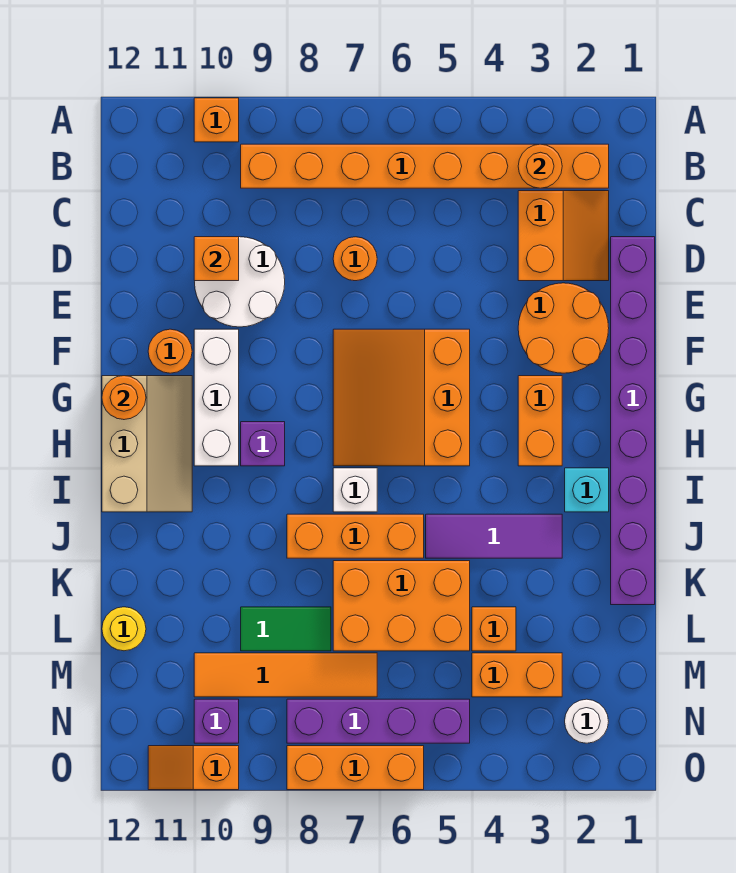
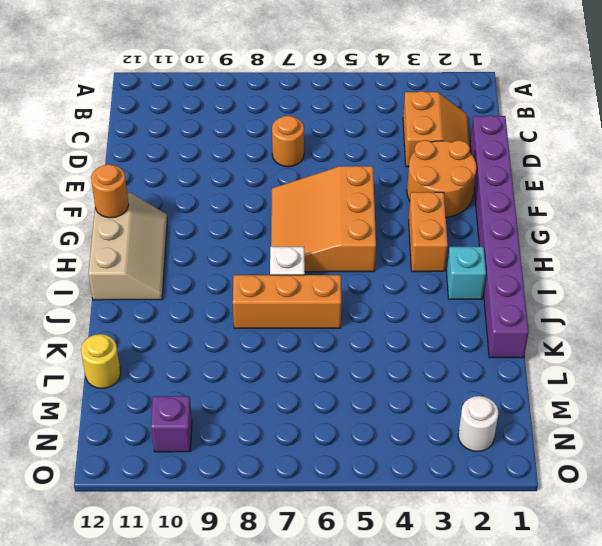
none -> orange brick A10 level 1
none -> orange brick B2:B9 level 1
none -> white round brick D9:E10 level 1
none -> white brick F10:H10 level 1

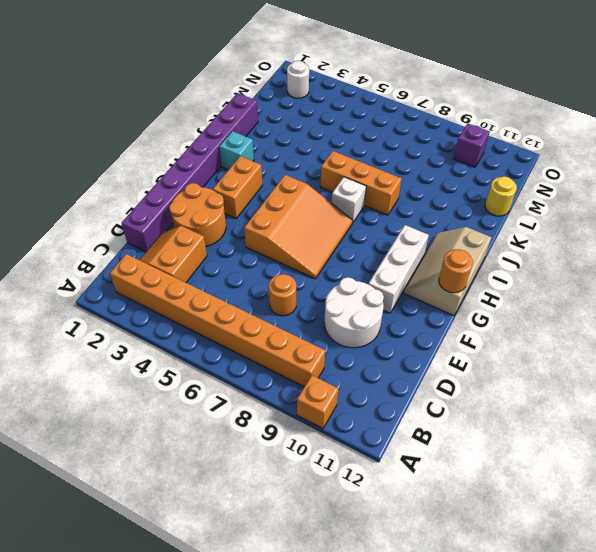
none -> orange round brick F11 level 1
none -> purple brick H9 level 1
none -> purple tile J3:J5 level 1
none -> orange brick K5:L7 level 1

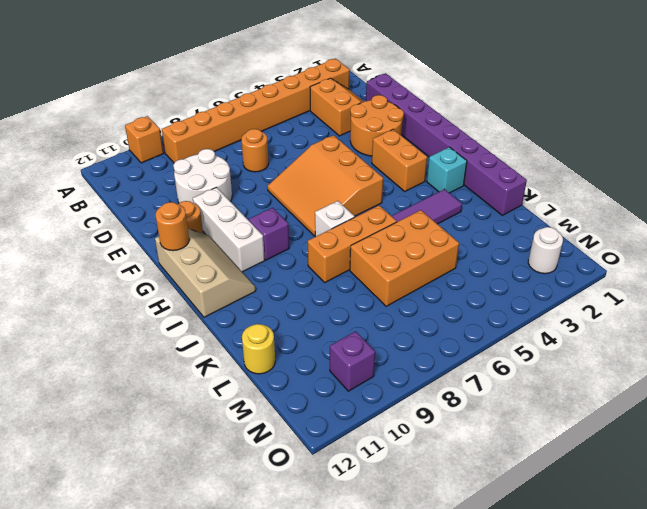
none -> orange brick L4 level 1
none -> green tile L8:L9 level 1
none -> orange brick M3:M4 level 1
none -> orange tile M7:M10 level 1

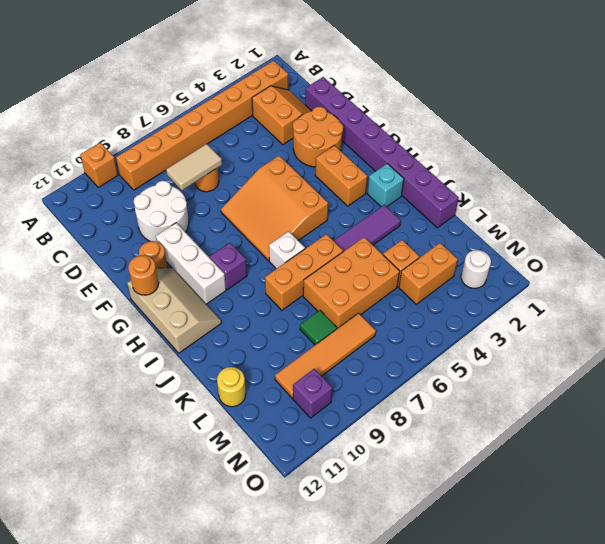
tan tile D7:D8 level 2 -> none
green tile L8 level 1 -> green tile L8:L9 level 1
none -> purple brick N5:N8 level 1
none -> orange brick O6:O8 level 1
none -> orange slope O10:O11 level 1 top 10
none -> orange round brick B3 level 2

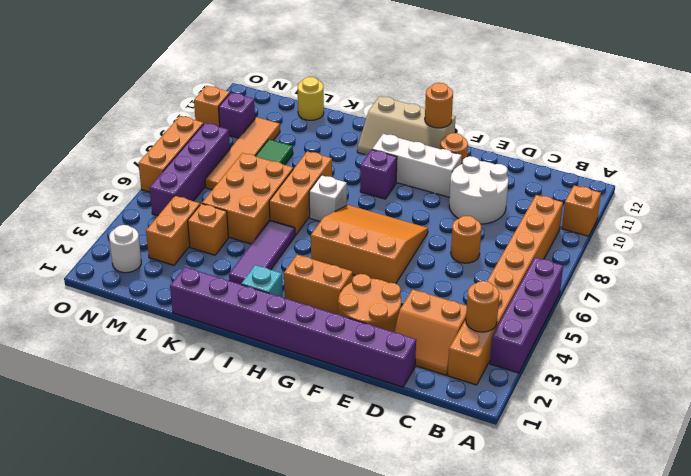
purple brick A3:A6 level 1 -> none
none -> orange brick D10 level 2

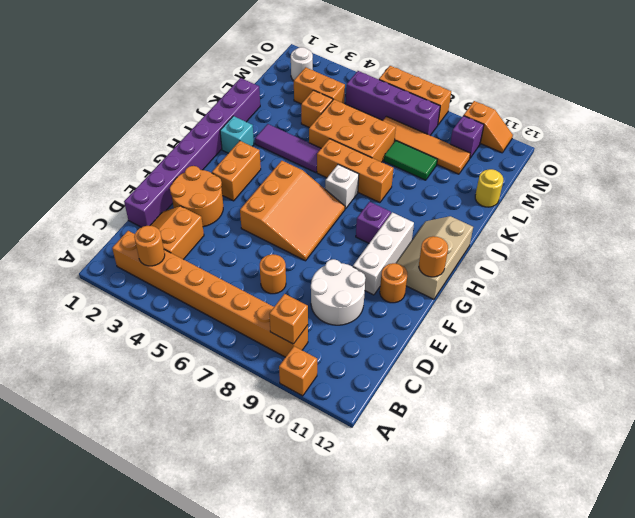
orange brick B9 level 2 -> orange brick D10 level 2

